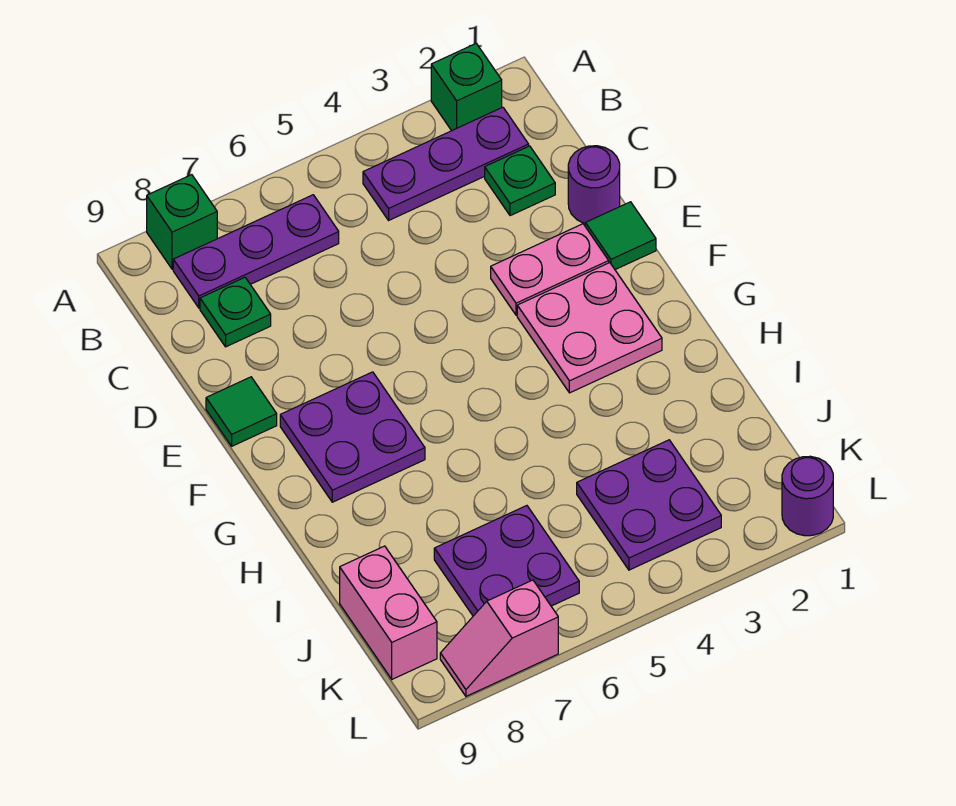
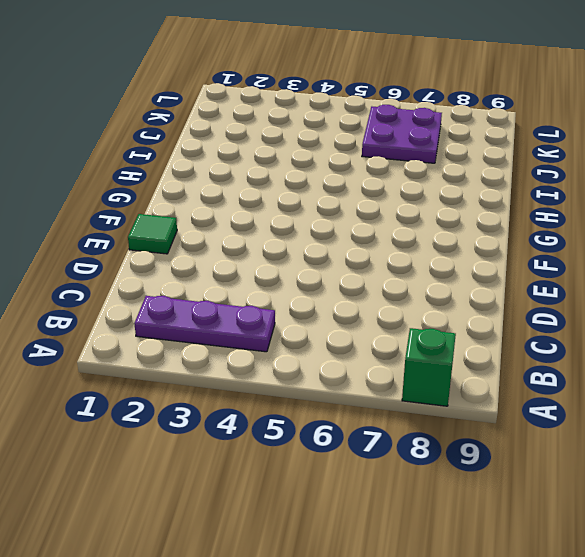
none -> green brick A2 level 1
none -> purple plate B6:B8 level 1
none -> green plate C2 level 1

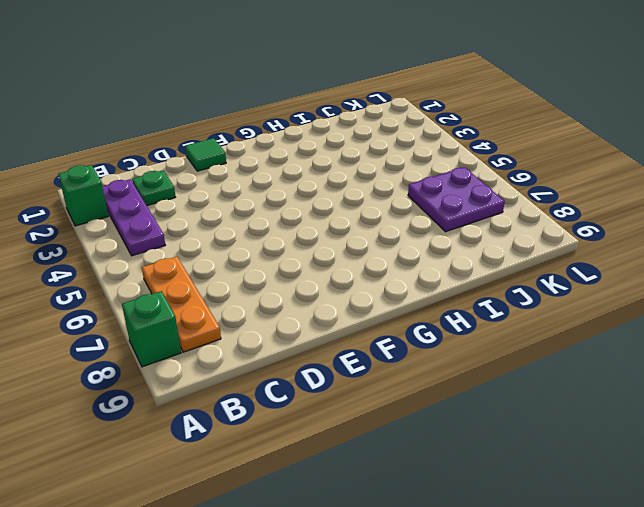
orange plate B6:B8 level 1 -> purple plate B6:B8 level 1
none -> green plate C8 level 1
none -> purple round brick D1 level 1
none -> pink plate E2:E3 level 1

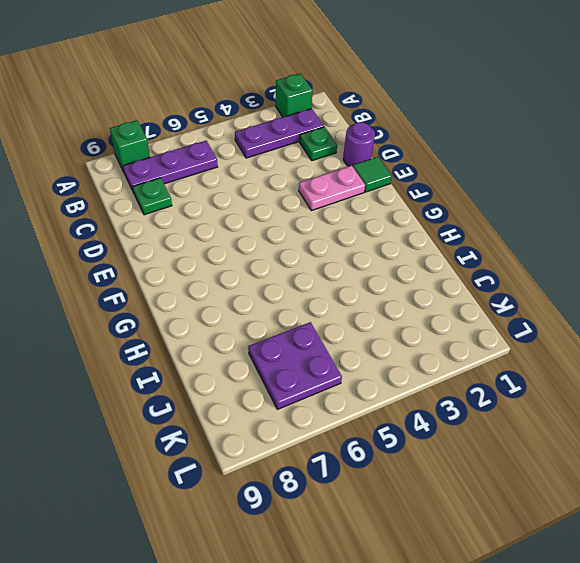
none -> green tile E9 level 1
none -> pink plate F2:G3 level 1
none -> purple plate F7:G8 level 1

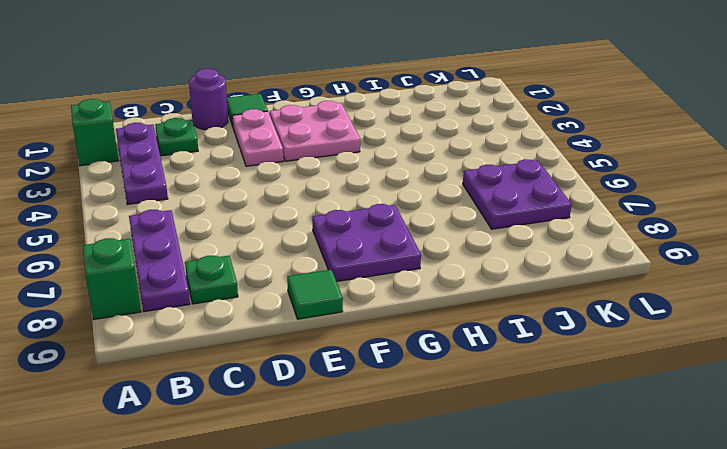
none -> purple plate J3:K4 level 1
none -> pink brick J9:K9 level 1
none -> purple round brick L1 level 1

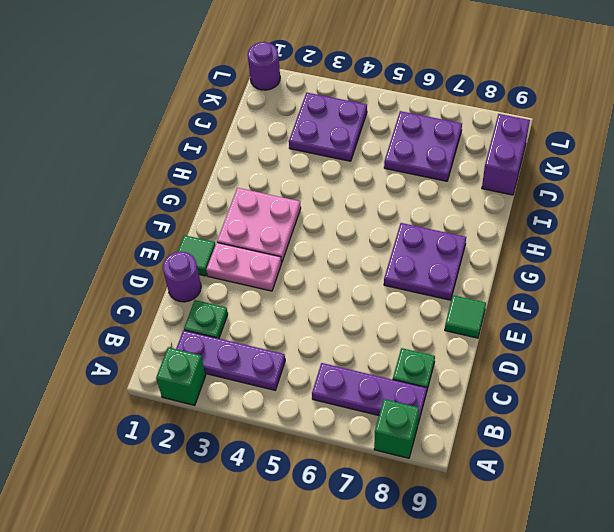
purple brick J9:K9 level 1 -> pink brick J9:K9 level 1
none -> pink slope L7:L8 level 1 top 7

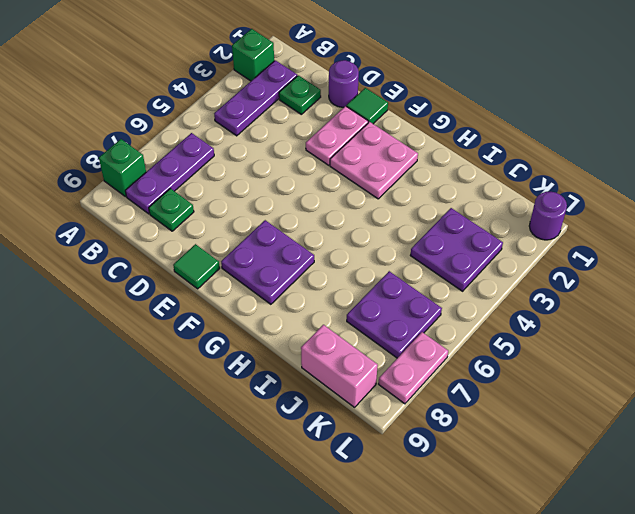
pink plate L7:L8 level 1 -> pink slope L7:L8 level 1 top 7

